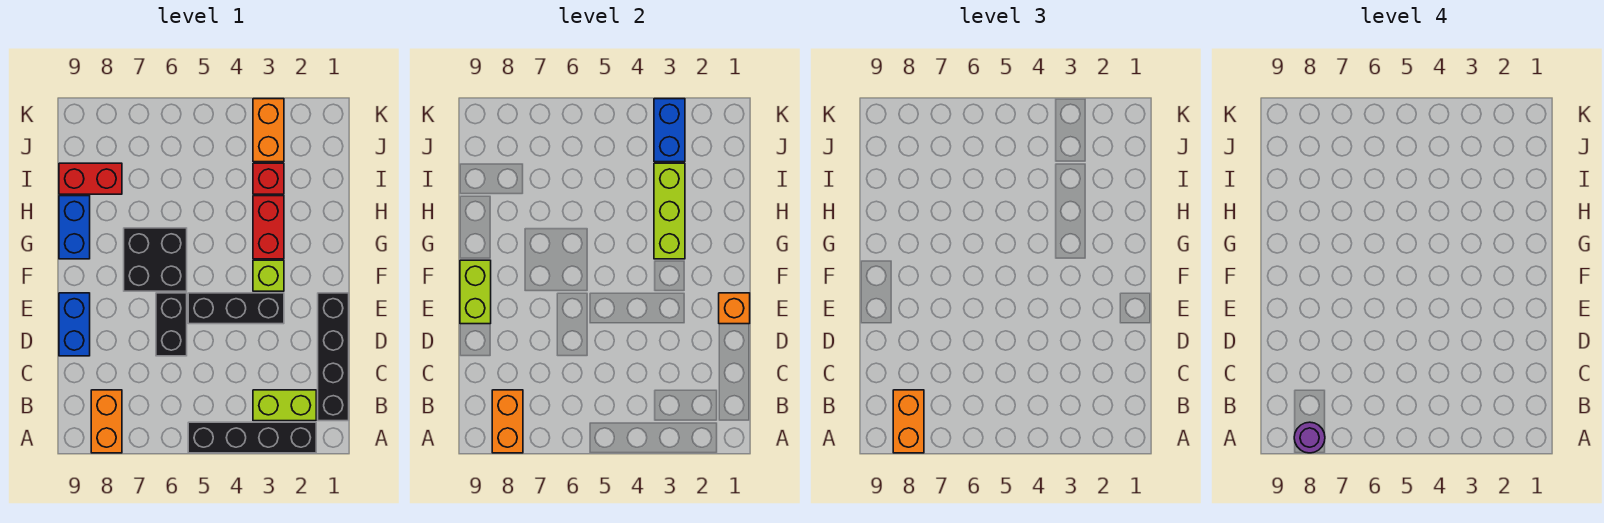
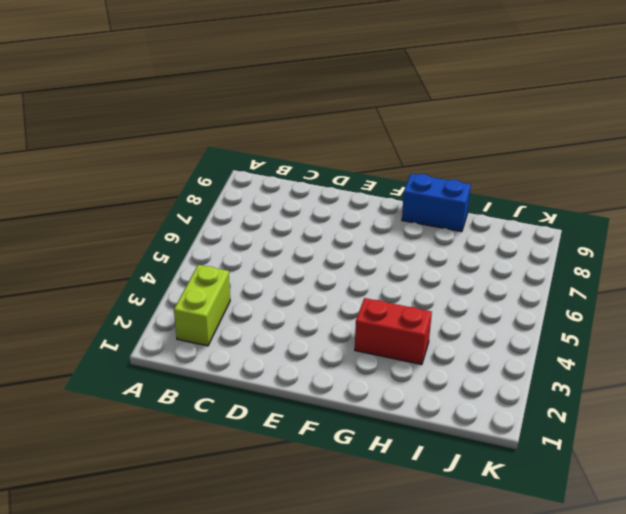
none -> black brick A2:A5 level 1
none -> orange brick A8:B8 level 1
none -> black brick B1:E1 level 1

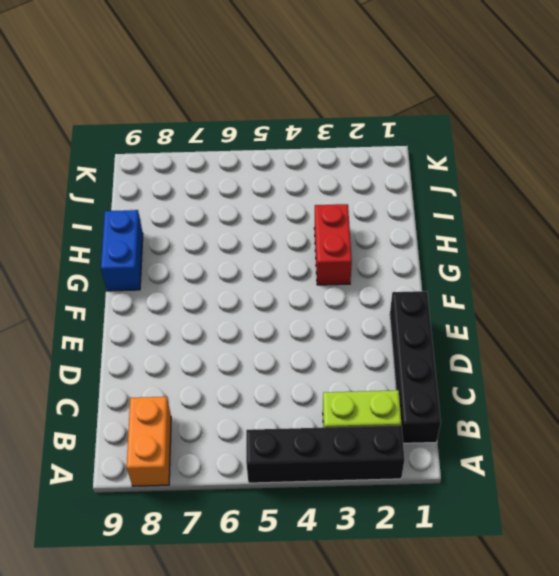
none -> black brick D6:E6 level 1
none -> blue brick D9:E9 level 1
none -> black brick E3:E5 level 1

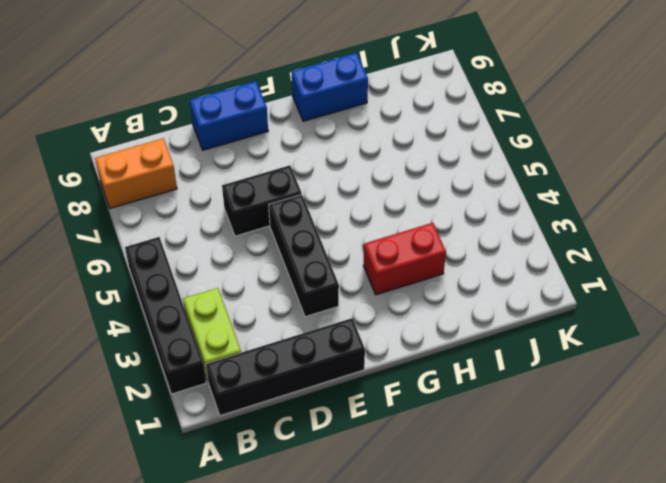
none -> lime brick F3 level 1
none -> black brick F6:G7 level 1
none -> red brick I3 level 1

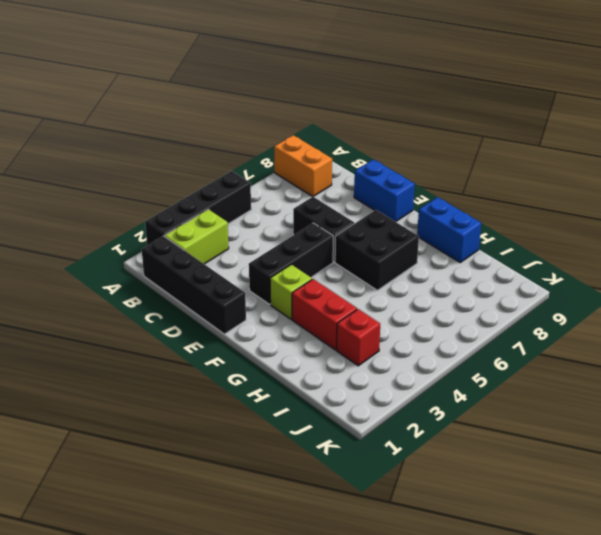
none -> red brick I8:I9 level 1
none -> orange brick J3:K3 level 1
none -> orange brick A8:B8 level 2

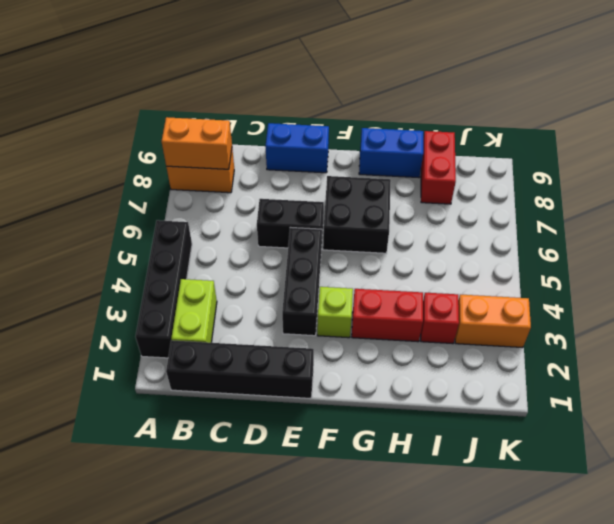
none -> orange brick E1 level 2
none -> lime brick E9:F9 level 2
none -> lime brick G3:I3 level 2

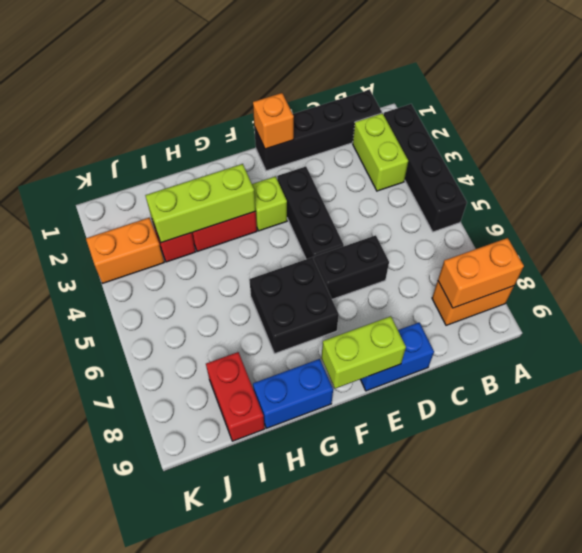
none -> blue brick J3:K3 level 2
none -> orange brick A8:B8 level 3
none -> purple round brick A8 level 4

